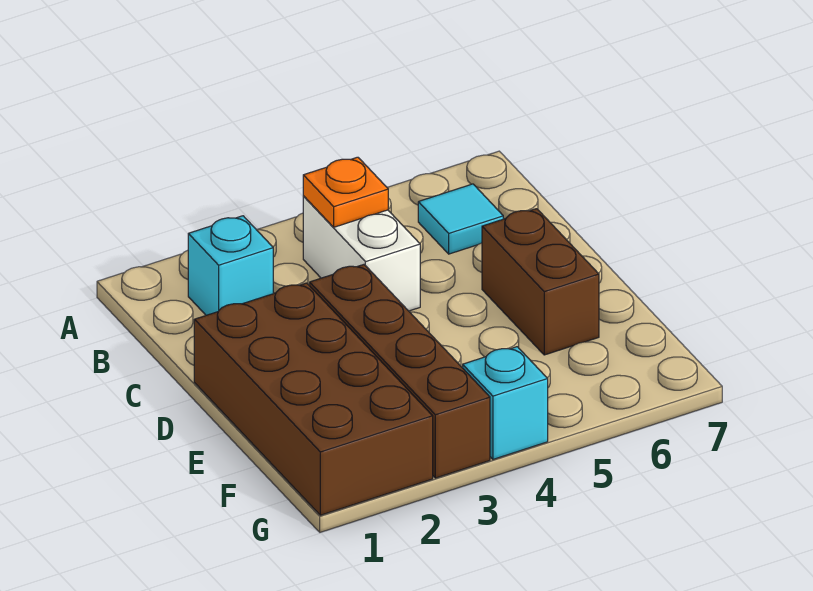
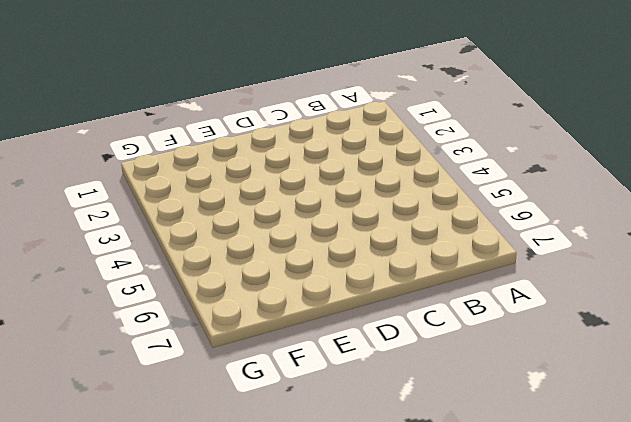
none -> cyan brick B2 level 1
none -> white brick B4:C4 level 1

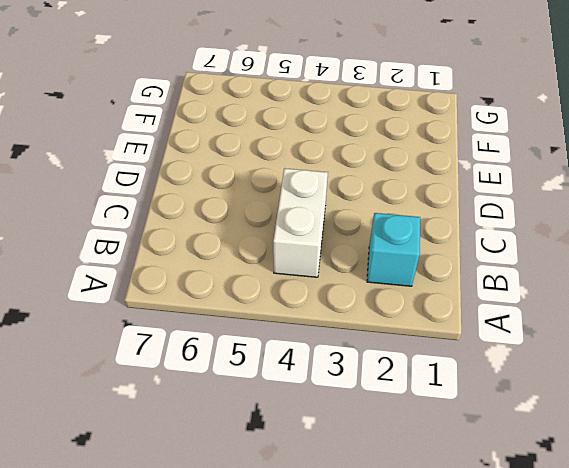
none -> cyan tile B6 level 1
none -> brown brick D1:G2 level 1

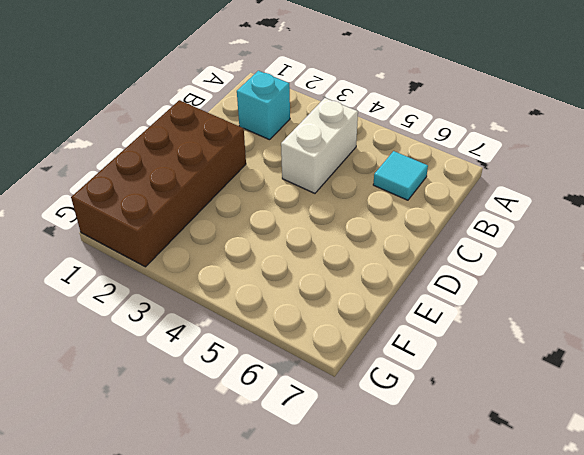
none -> brown brick D3:G3 level 1
none -> brown brick D6:E6 level 1

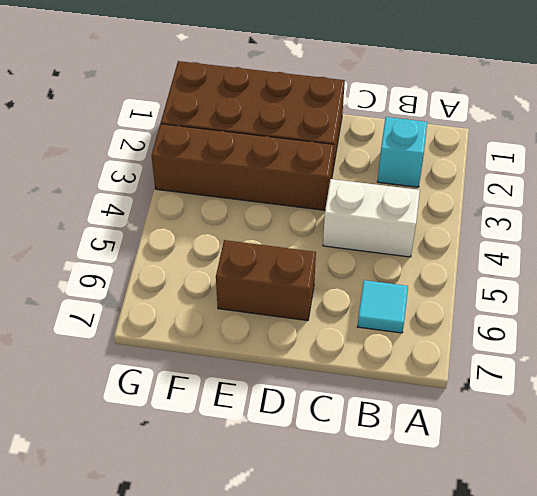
none -> cyan brick G4 level 1
none -> orange plate B4 level 2

